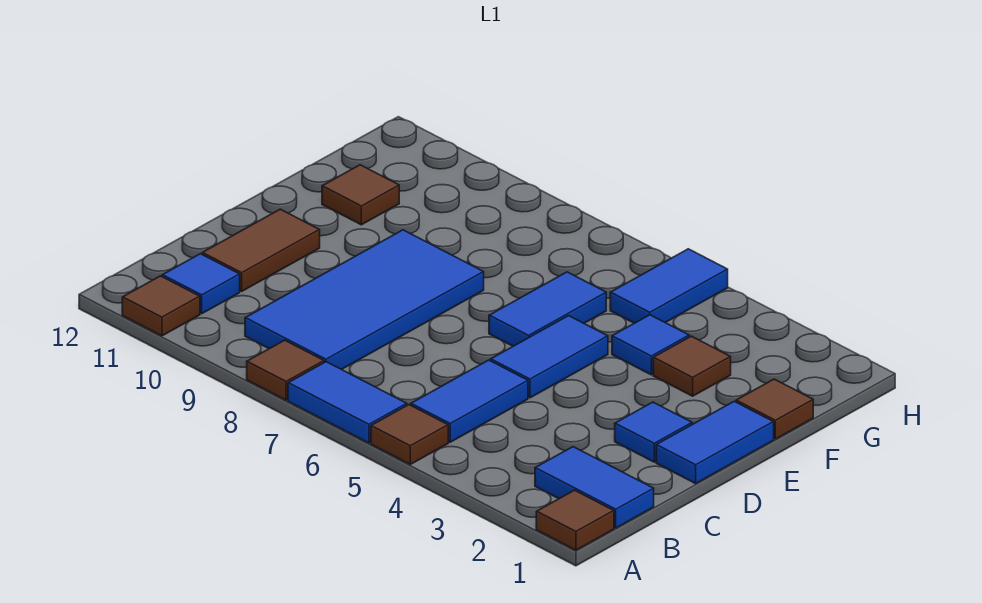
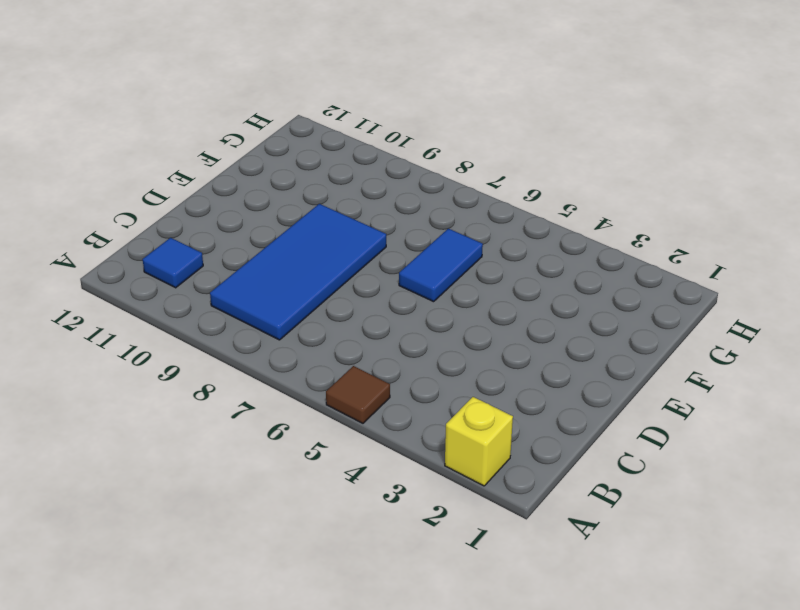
yellow brick A2 level 1 -> none
none -> brown tile A1 level 1
none -> blue tile A6:A7 level 1
none -> brown tile A8 level 1

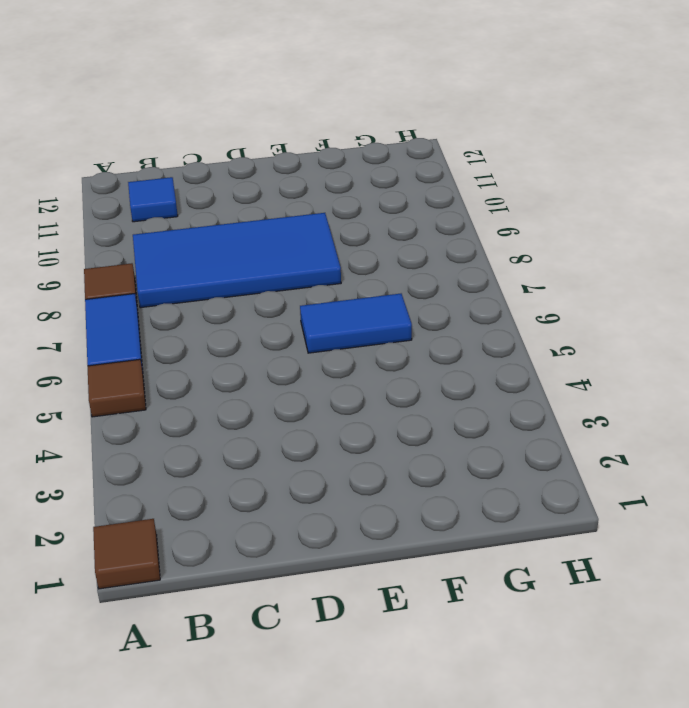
none -> brown tile A11 level 1
none -> blue tile B1:B2 level 1
none -> blue tile B5:C5 level 1

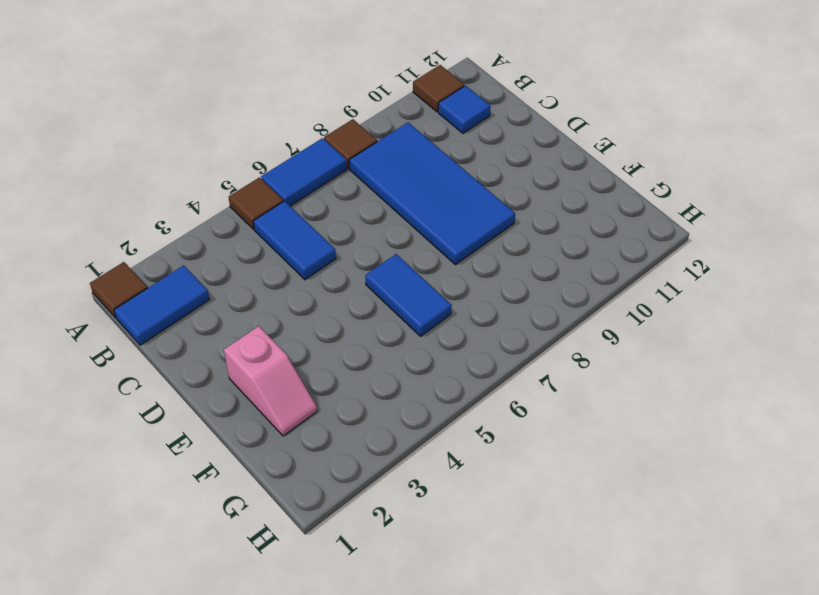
pink slope E2:F2 level 1 top E -> none
none -> brown tile C11:D11 level 1
none -> blue tile D1:E1 level 1
none -> blue tile D2 level 1

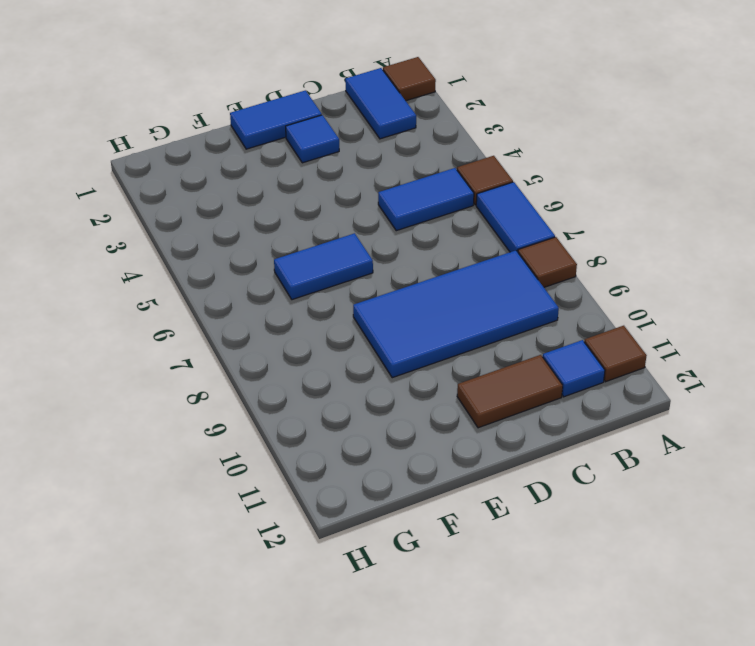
none -> blue tile D5:E5 level 1
none -> brown tile F1 level 1
none -> brown tile F3 level 1

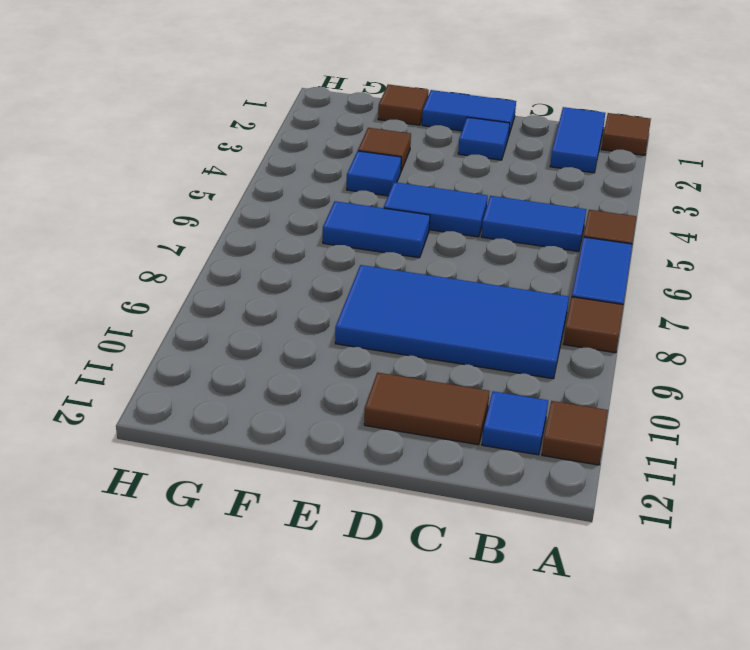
none -> brown tile F11 level 1
none -> blue tile G5:H5 level 1

